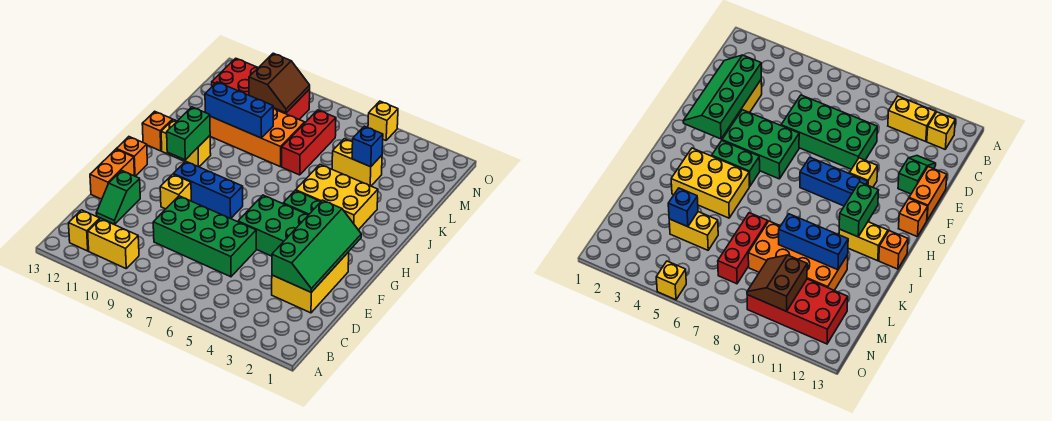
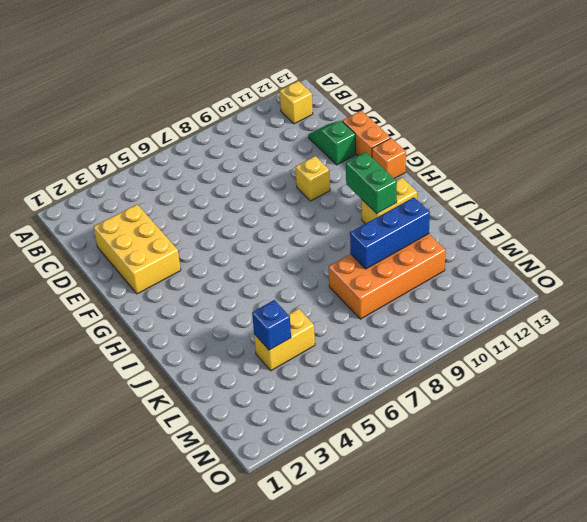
none -> yellow brick B10:B11 level 1
none -> green brick D6:E9 level 1
none -> green brick F4:G6 level 1

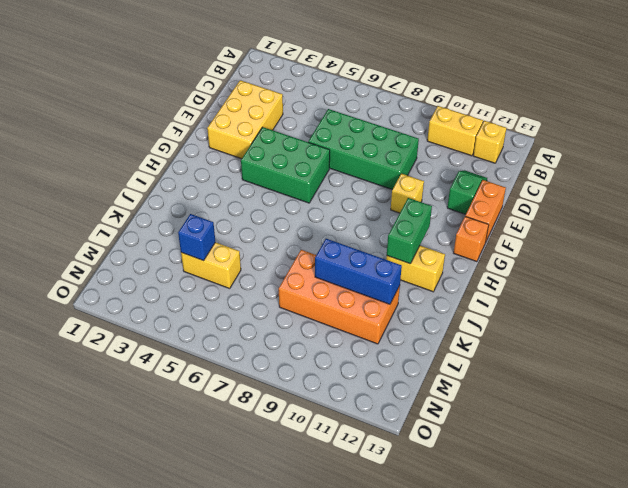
none -> blue brick G8:G10 level 1
none -> green brick H4:H5 level 1
none -> yellow brick I3:J5 level 1

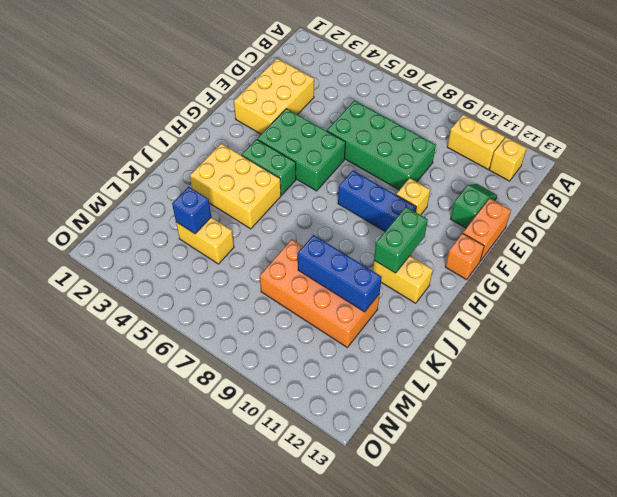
none -> orange brick I13 level 1
none -> red brick K7:M7 level 1
none -> red brick M9:N12 level 1

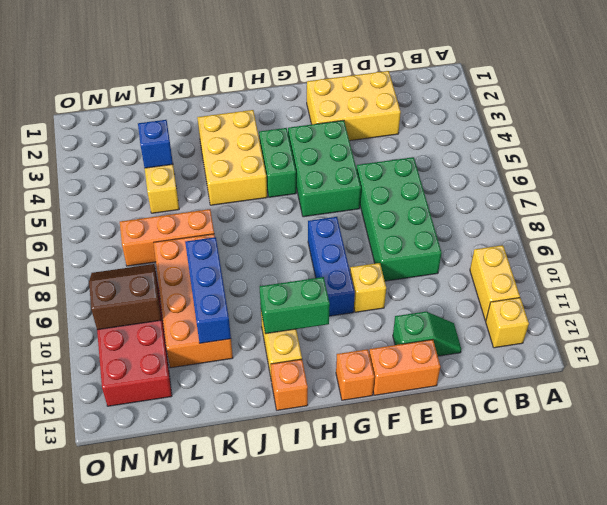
orange brick K7:M7 level 1 -> red brick K7:M7 level 1
none -> yellow brick O5 level 1
none -> green slope D2:G3 level 2 top 3

